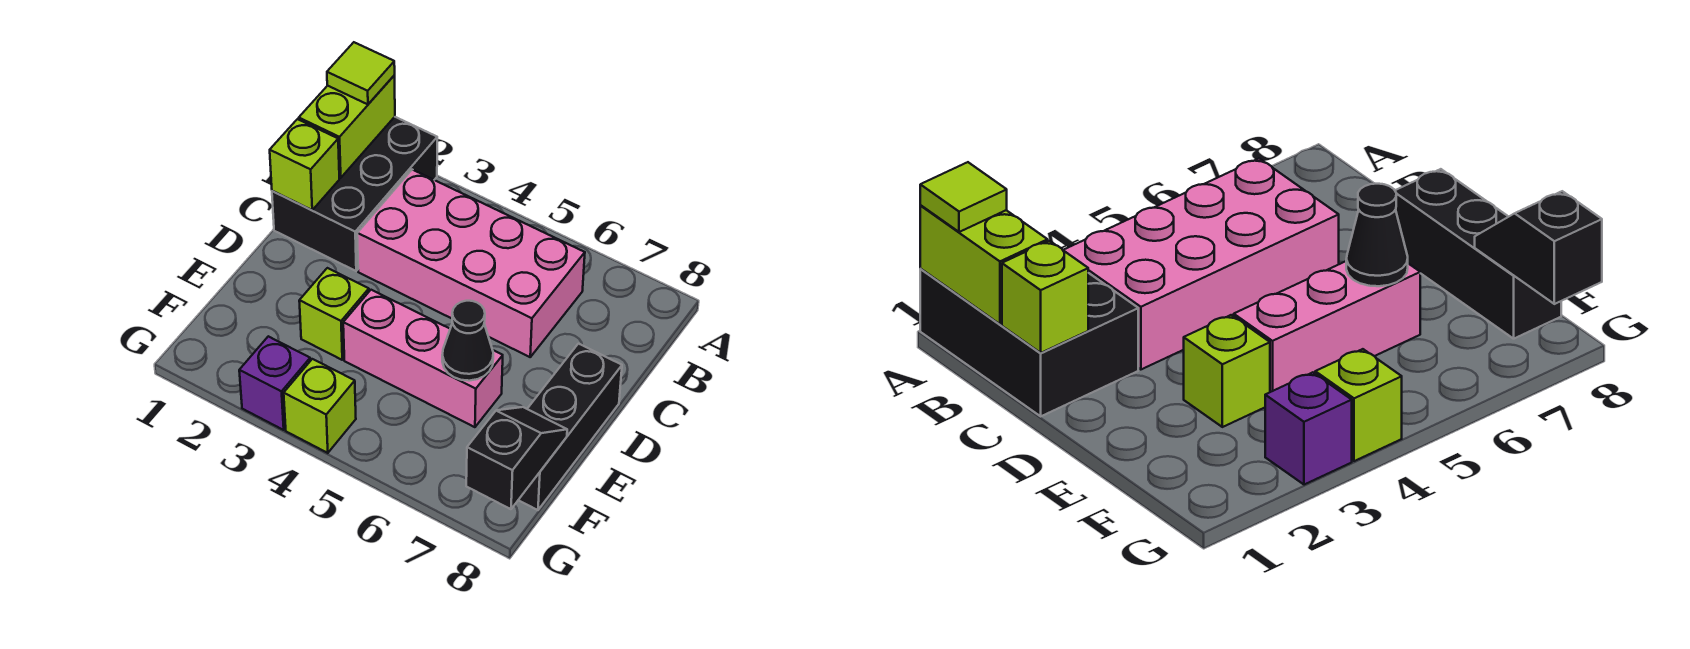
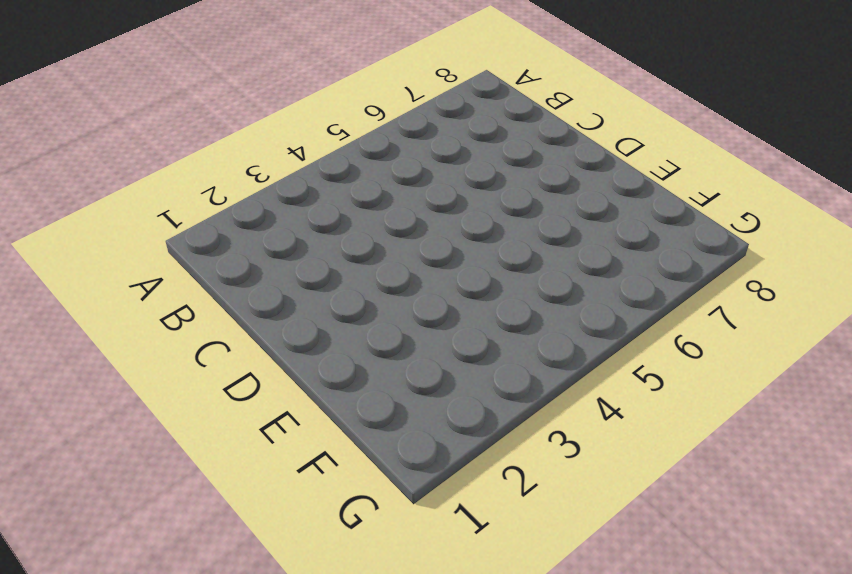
none -> black brick A1:C2 level 1
none -> pink brick B3:C6 level 1
none -> black brick D8:F8 level 1

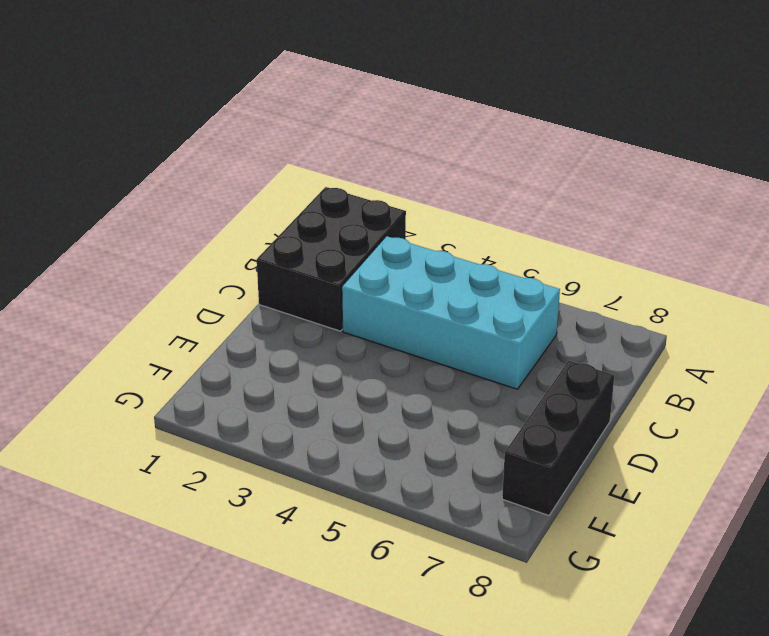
cyan brick B3:C6 level 1 -> pink brick B3:C6 level 1
none -> lime brick E3 level 1
none -> pink brick E4:E6 level 1
none -> purple brick G3 level 1

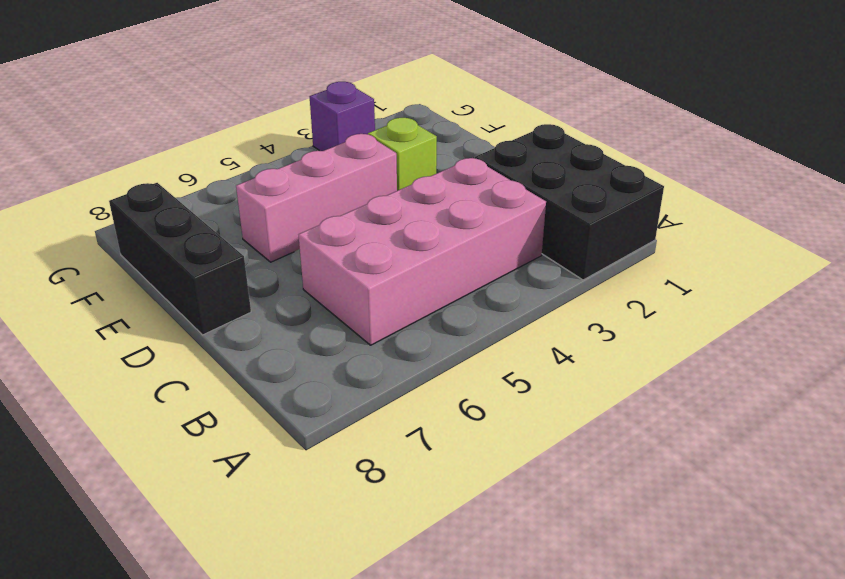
none -> lime brick G4 level 1
none -> lime brick A1:B1 level 2
none -> lime brick C1 level 2

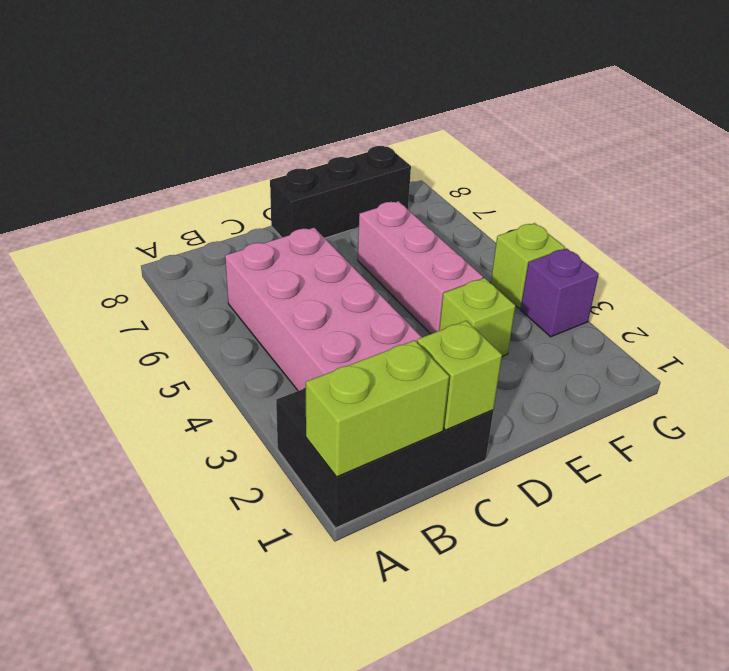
none -> black cone E6 level 2
none -> black slope F8:G8 level 2 top G
none -> lime tile A1 level 3

